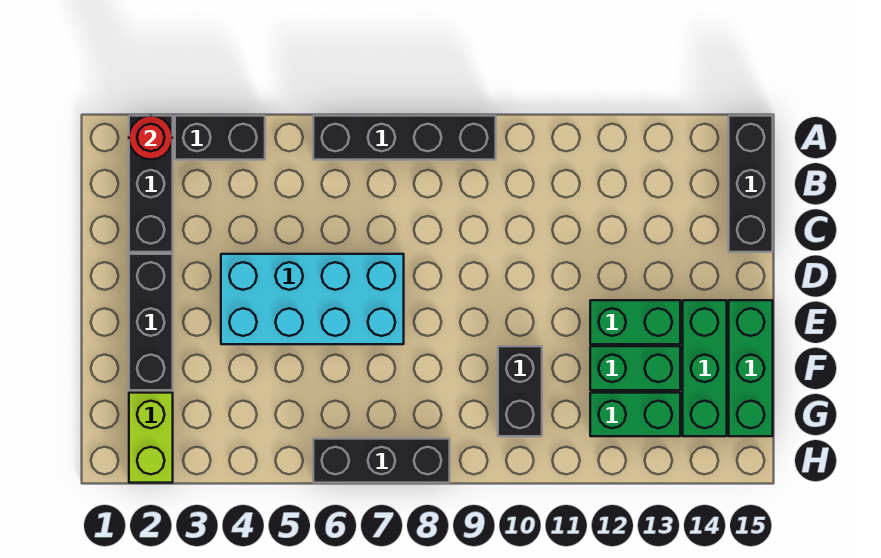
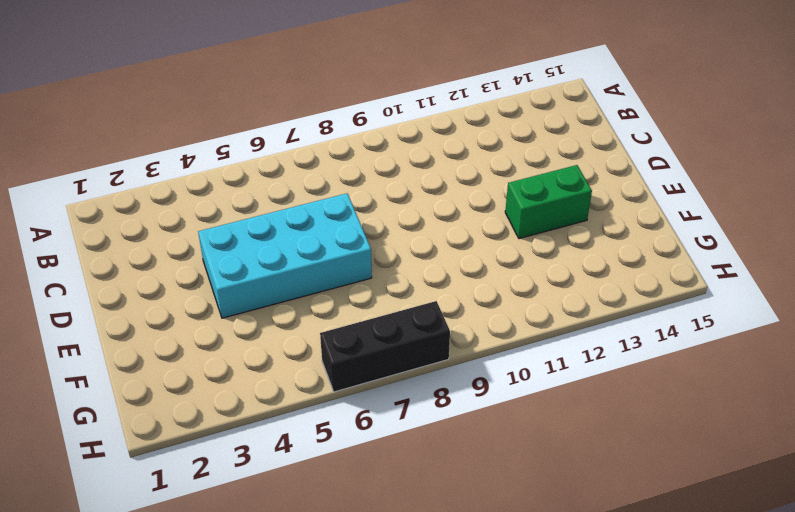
none -> black brick A2:C2 level 1
none -> black brick A3:A4 level 1
none -> black brick A6:A9 level 1

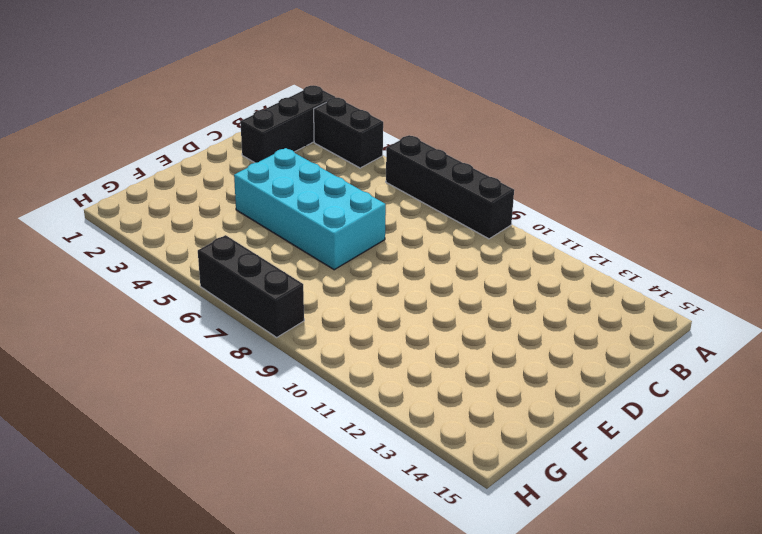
none -> black brick A15:C15 level 1
none -> black brick D2:F2 level 1
none -> green brick E12:E13 level 1

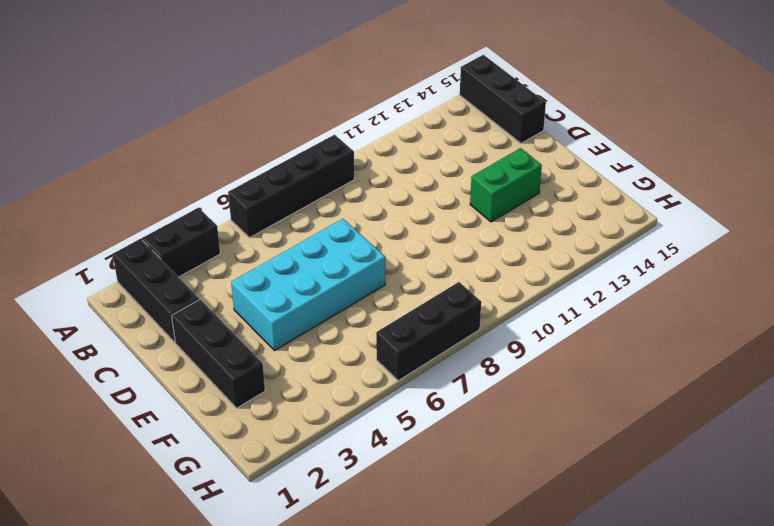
none -> green brick E14:G14 level 1
none -> green brick E15:G15 level 1
none -> black brick F10:G10 level 1

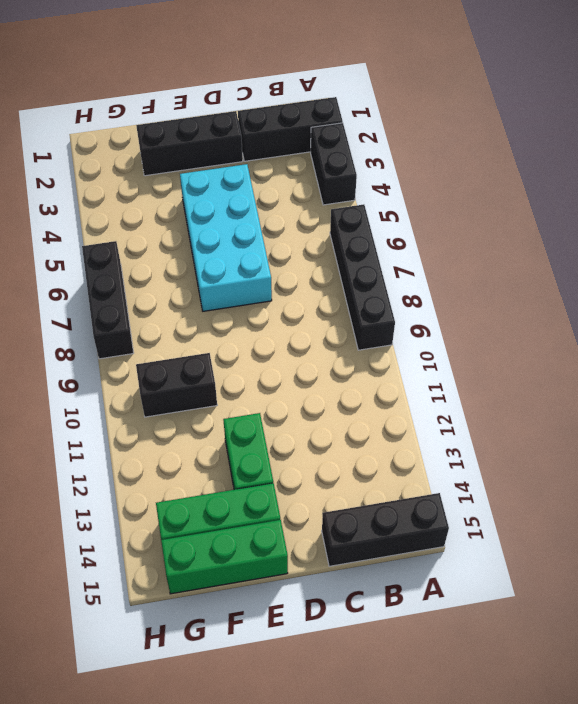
none -> green brick F12:F13 level 1
none -> lime brick G2:H2 level 1
none -> green brick G12:G13 level 1

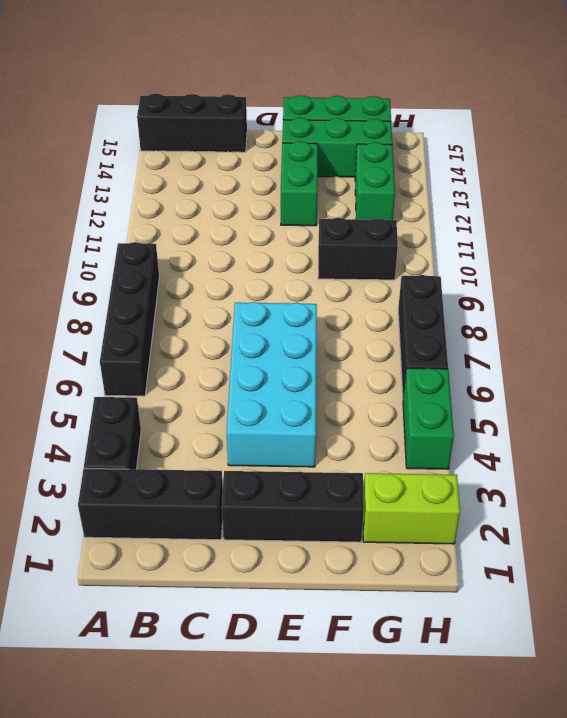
green brick H4:H5 level 1 -> green brick F12:F13 level 1
none -> red round brick A2 level 2

